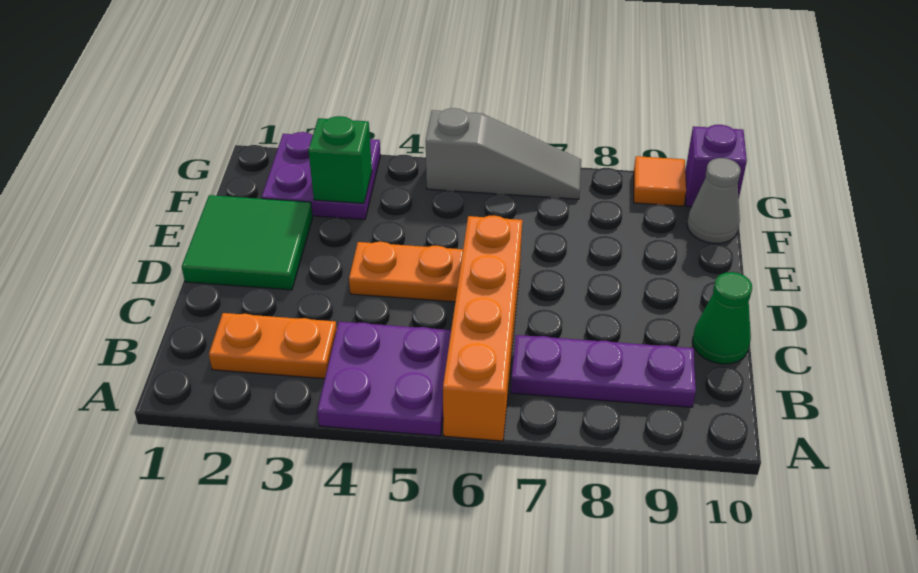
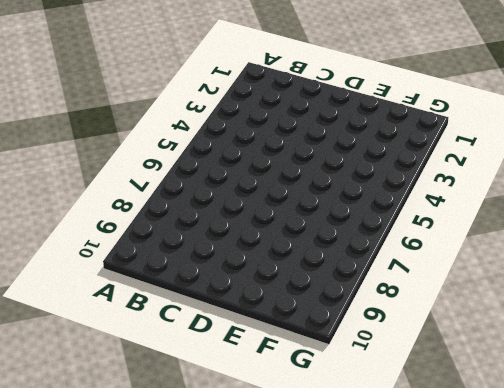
none -> purple plate A4:B5 level 1
none -> orange brick A6:D6 level 1
none -> orange plate B2:B3 level 1

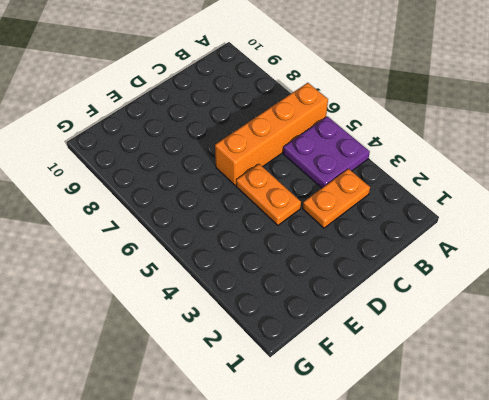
orange plate B3:C3 level 1 -> orange plate B2:B3 level 1
none -> purple plate B7:B9 level 1
none -> green cone C10 level 1
none -> green tile D1:E2 level 1

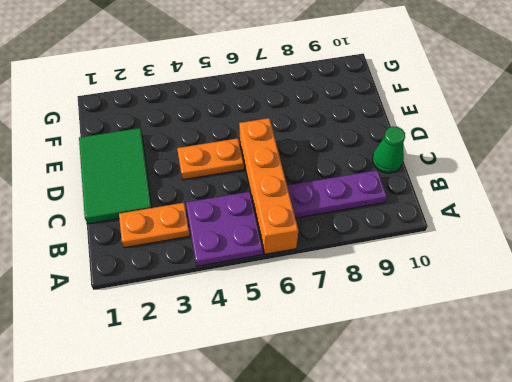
green tile C1:E2 level 1 -> green tile D1:E2 level 1
none -> purple plate F2:G3 level 1
none -> grey cone F10 level 1
none -> grey slope G5:G7 level 1 top 5

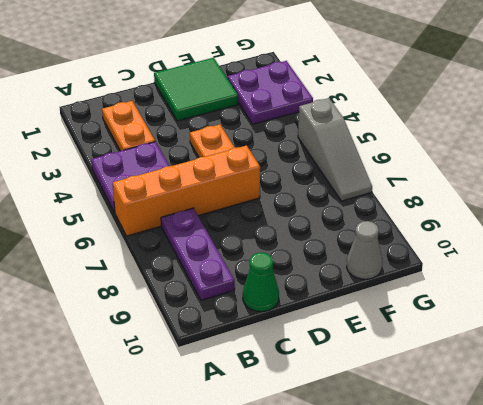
none -> orange tile G9 level 1
none -> purple brick G10 level 1
none -> green brick F3 level 2

